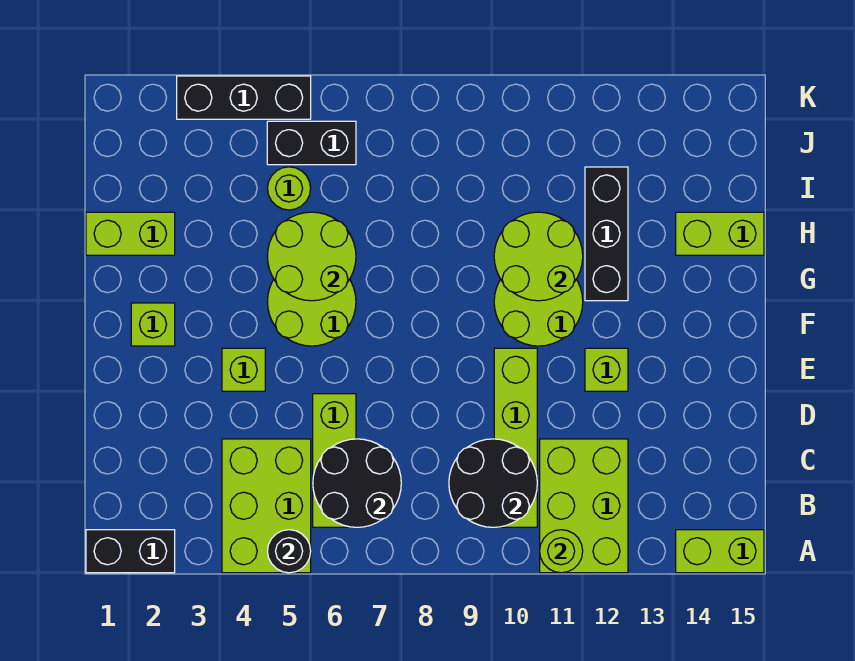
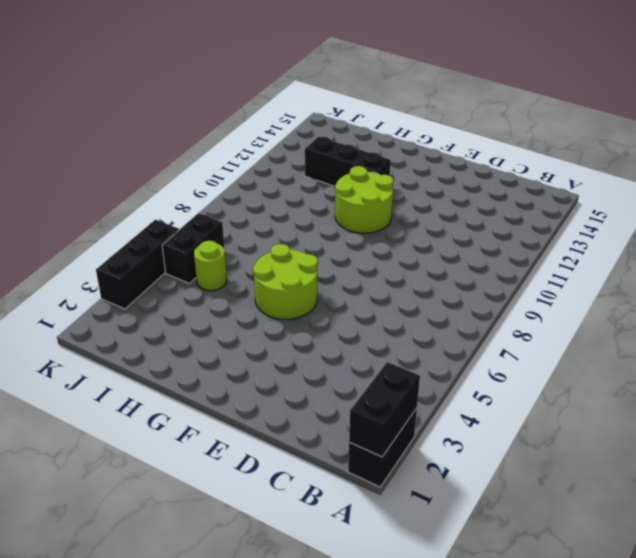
black brick A1:A2 level 2 -> none
none -> lime brick A4:C5 level 1
none -> lime brick A11:C12 level 1
none -> lime brick A14:A15 level 1

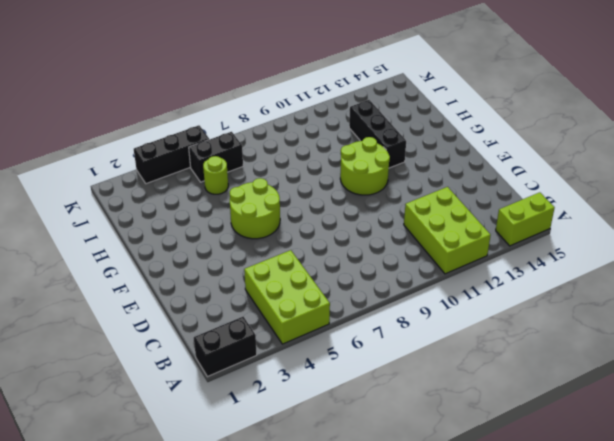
none -> lime brick B6:D6 level 1
none -> lime brick B10:E10 level 1
none -> lime brick E4 level 1

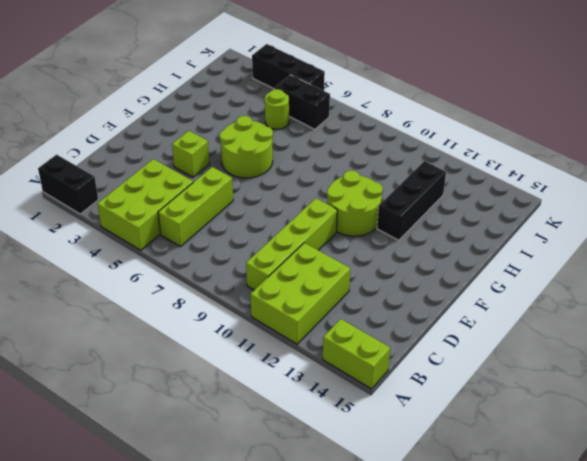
none -> lime brick E12 level 1
none -> lime brick F2 level 1
none -> lime brick H1:H2 level 1

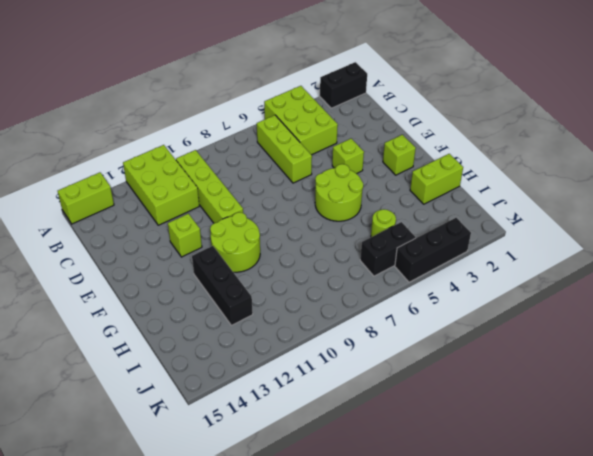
none -> lime brick H14:H15 level 1
none -> black round brick A5 level 2
none -> lime round brick A11 level 2

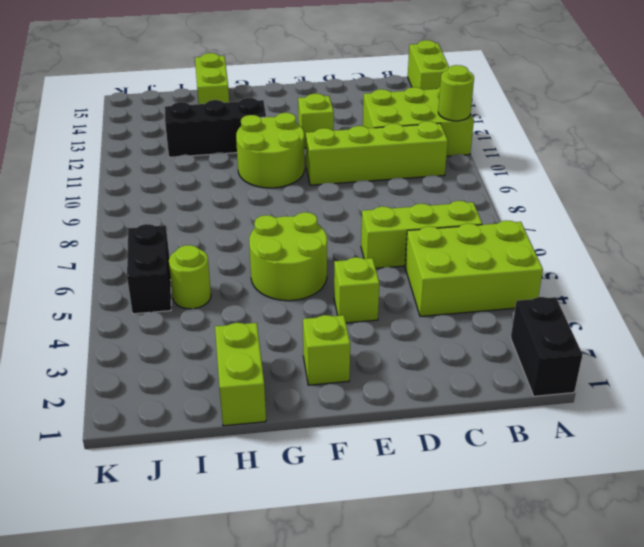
none -> black brick K3:K5 level 1
none -> black round brick A5 level 2
none -> black round brick B6:C7 level 2

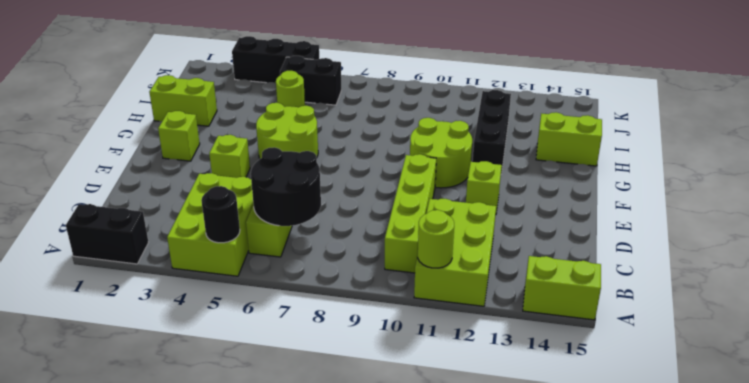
none -> black round brick B9:C10 level 2
none -> lime round brick G5:H6 level 2
none -> lime round brick G10:H11 level 2

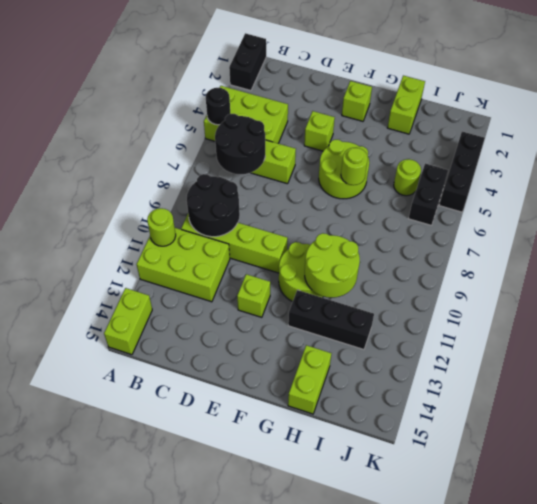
lime round brick G6 level 2 -> lime round brick G5:H6 level 2

